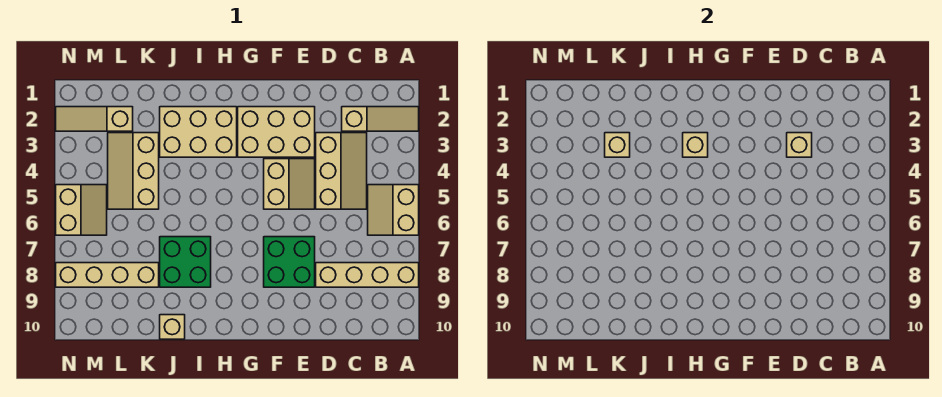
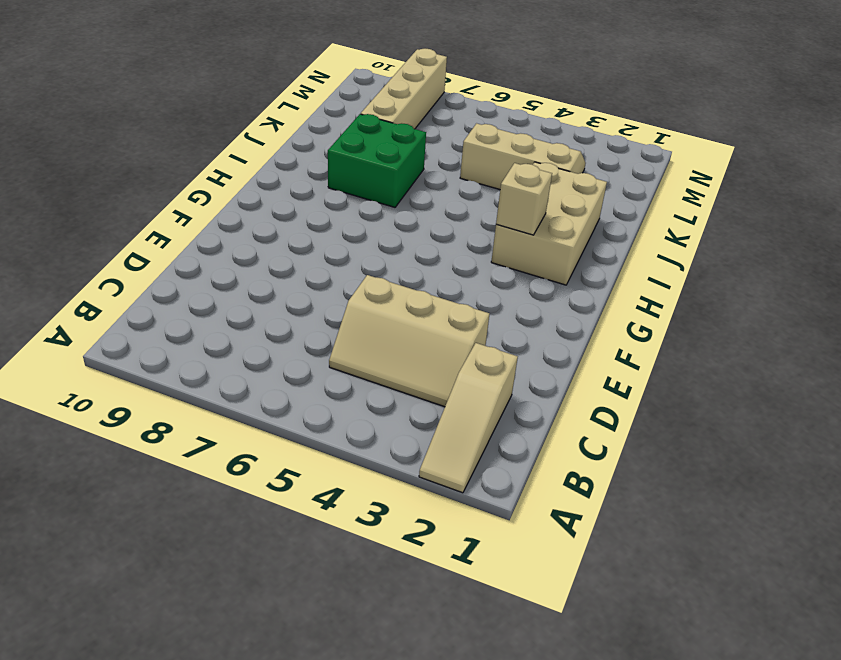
none -> tan slope A5:B6 level 1 top A
none -> tan brick A8:D8 level 1
none -> tan brick E2:G3 level 1

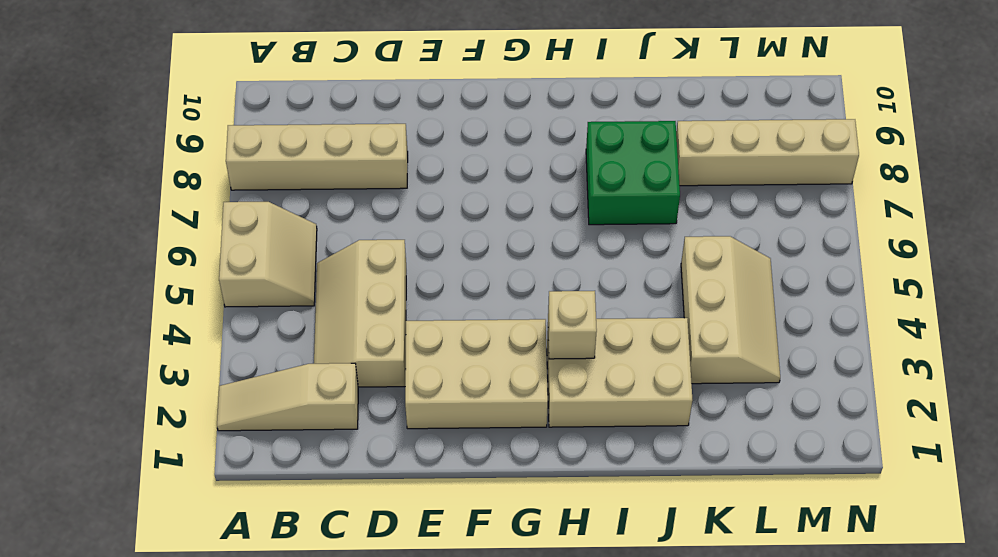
none -> tan slope E4:F5 level 1 top F
none -> green brick E7:F8 level 1
none -> tan brick J10 level 1

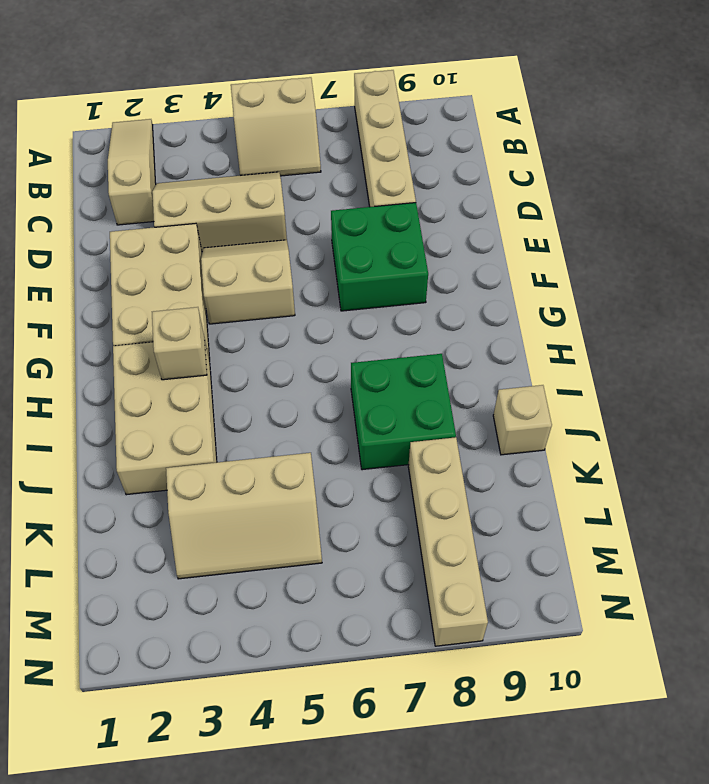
none -> tan slope L2:N2 level 1 top L
none -> tan slope M5:N6 level 1 top N
none -> tan brick D3 level 2

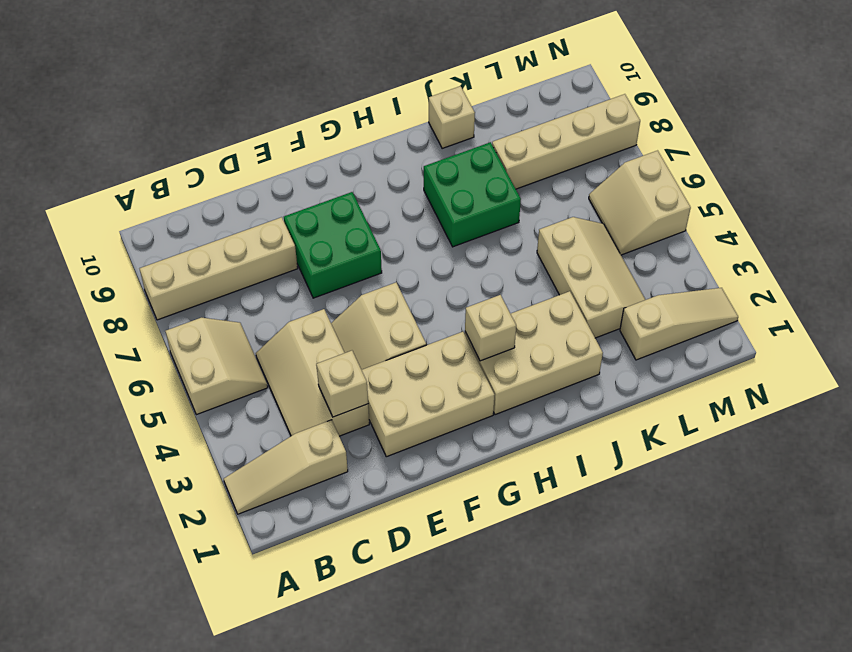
none -> tan brick K3 level 2

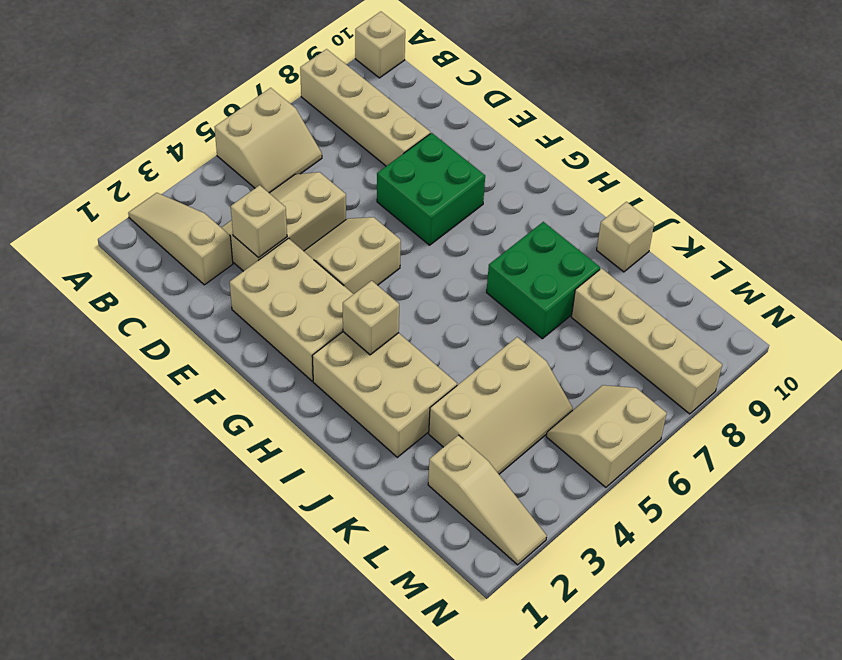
tan brick A10 level 1 -> tan brick K3 level 2

